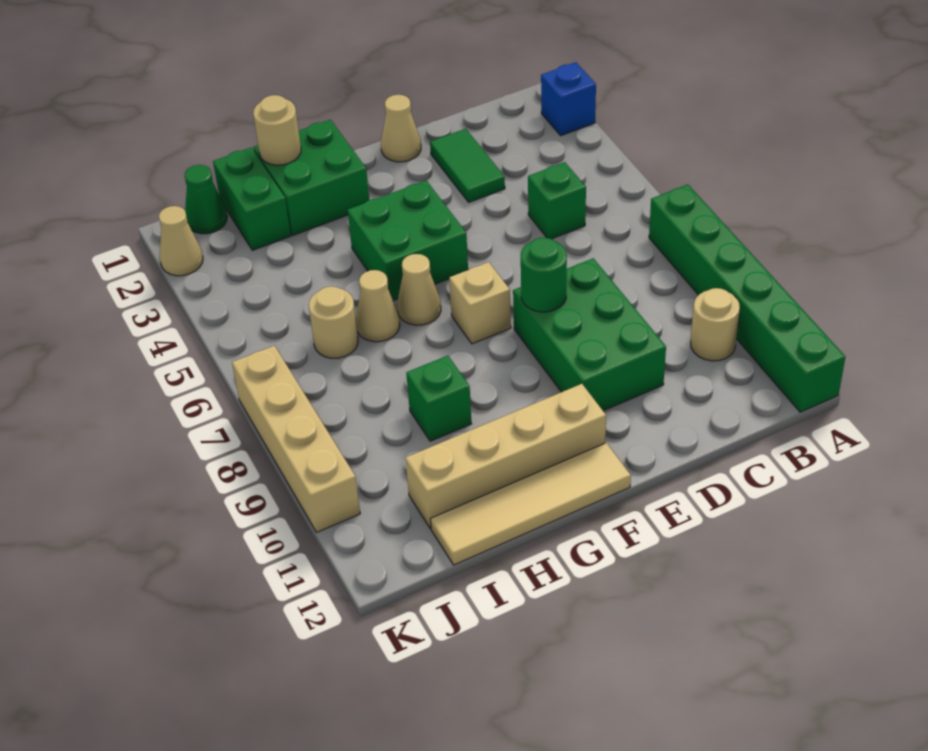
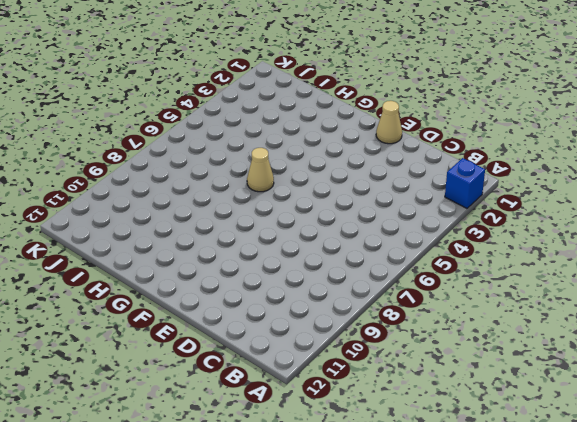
none -> green brick A7:A12 level 1
none -> tan round brick B10 level 1
none -> green brick C5 level 1

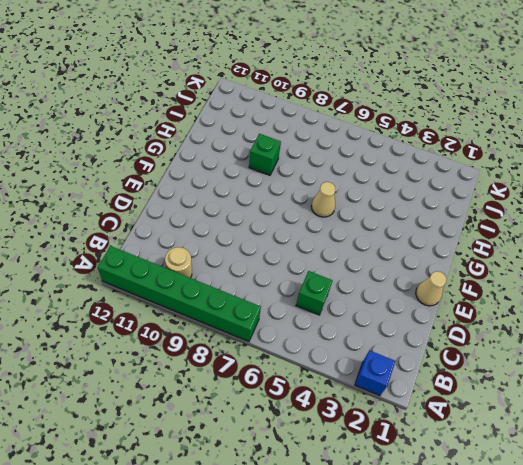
none -> green tile D2:D3 level 1
none -> green brick D8:E10 level 1
none -> green brick F4:G5 level 1

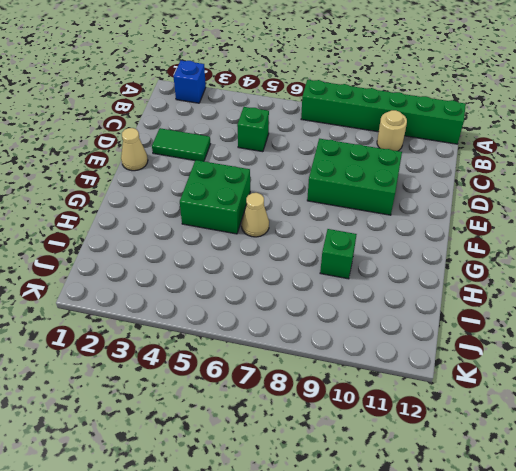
none -> tan brick F7 level 1
none -> tan brick F11:I11 level 1
none -> tan tile F12:I12 level 1

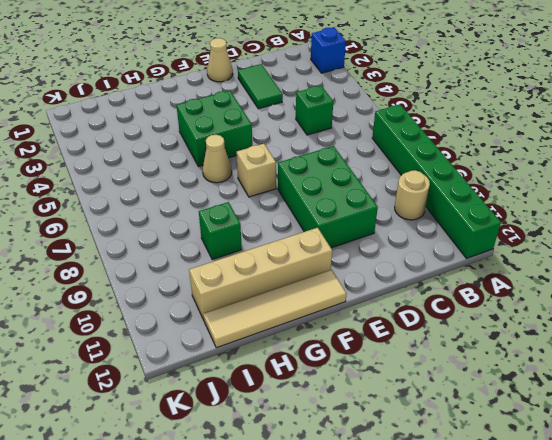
none -> green brick G1:H2 level 1
none -> tan cone H6 level 1
none -> green brick I1:I2 level 1

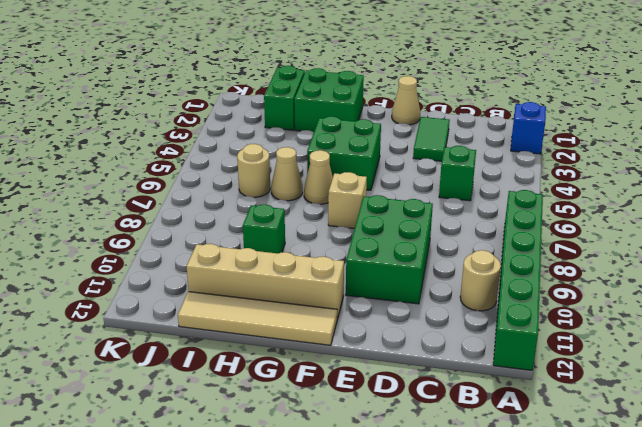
none -> green cone J1 level 1
none -> tan cone K2 level 1
none -> tan brick K7:K10 level 1

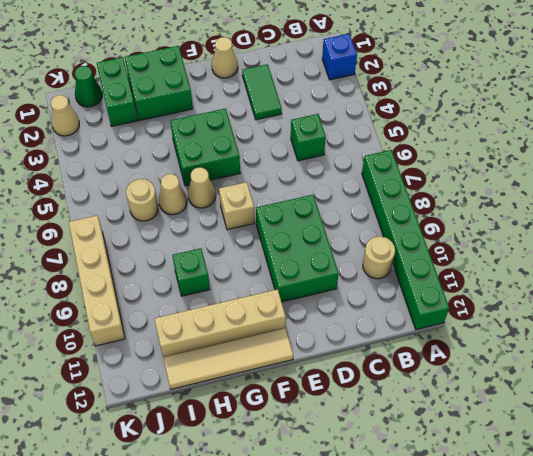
none -> green round brick E8 level 2
none -> tan round brick H1 level 2

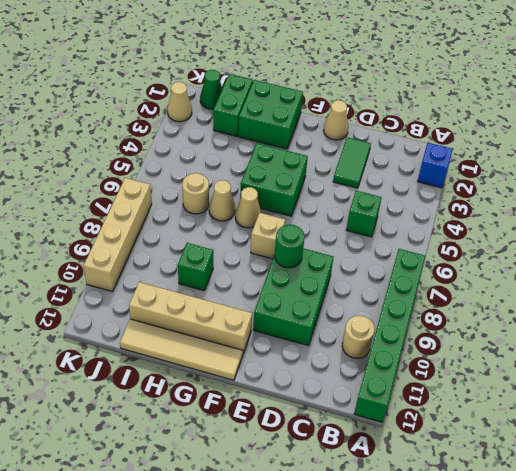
none -> tan round brick H1 level 2

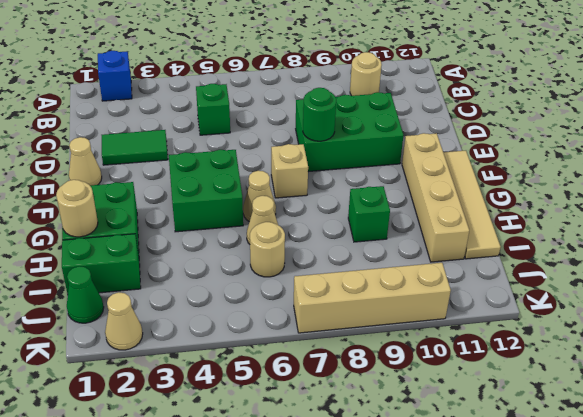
none -> green brick A7:A12 level 1

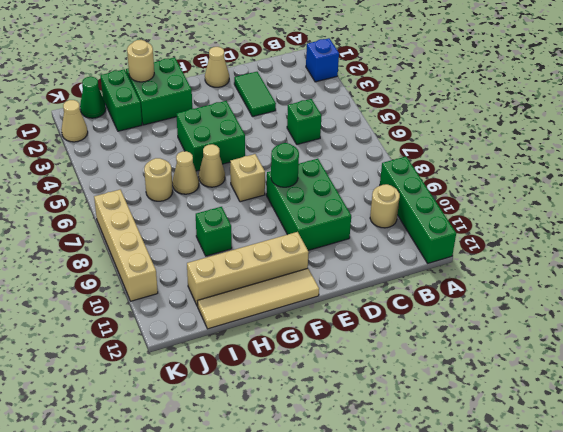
green brick A9:A12 level 1 -> green brick A7:A12 level 1

